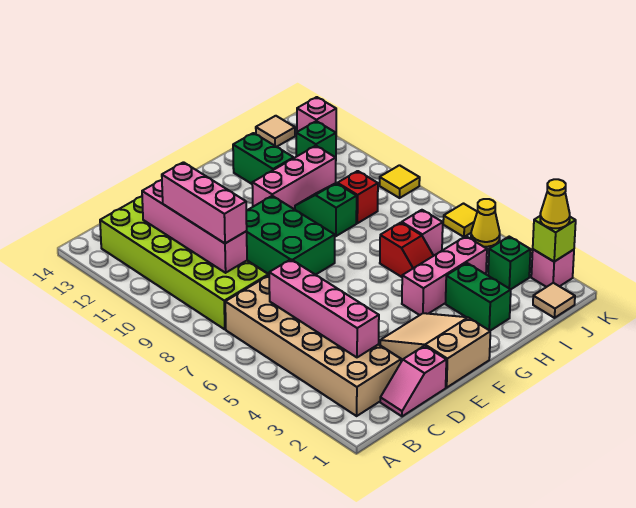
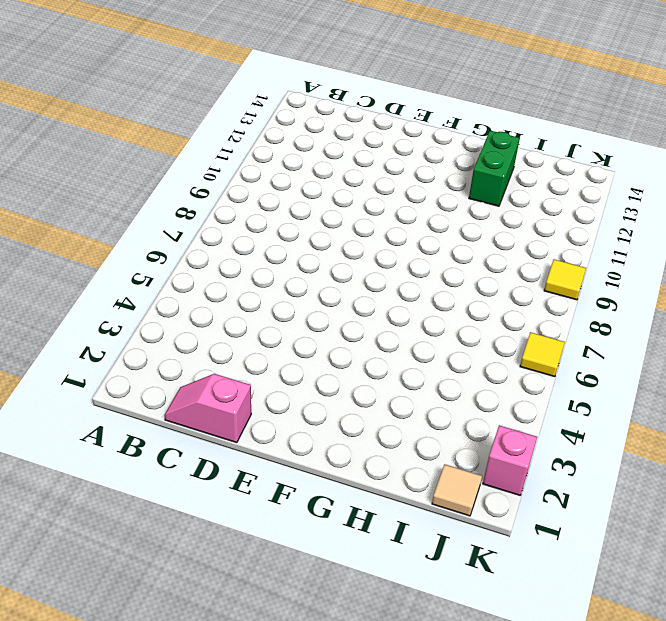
none -> tan brick B2:C7 level 1
none -> lime brick B8:C13 level 1
none -> tan slope E1:F3 level 1 top 1

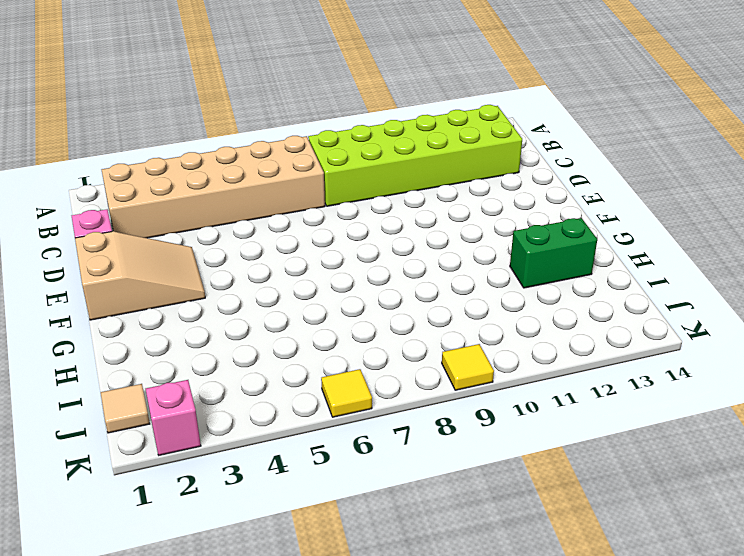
none -> green brick E8:F10 level 1
none -> pink brick G4:I4 level 1
none -> pink brick G11:I11 level 1

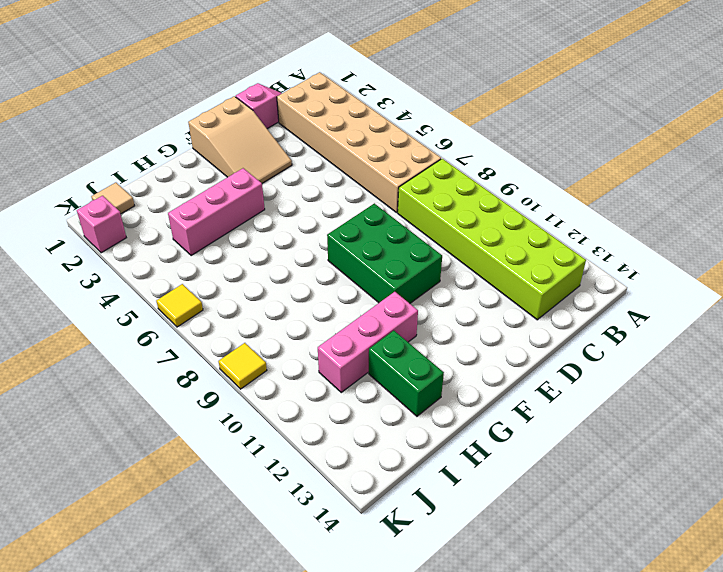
none -> green brick H2:H3 level 1
none -> red slope H5:H6 level 1 top 6
none -> green slope H9:H10 level 1 top 9

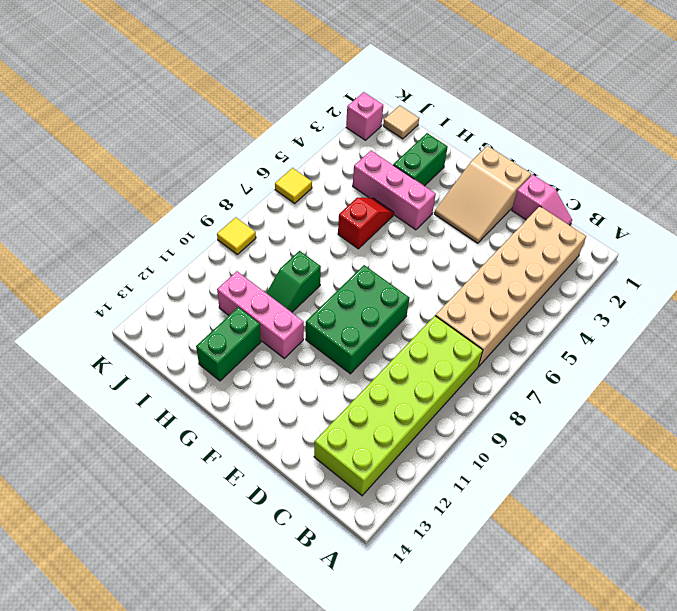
none -> pink brick I6 level 1
none -> red brick I9 level 1
none -> green brick J3 level 1

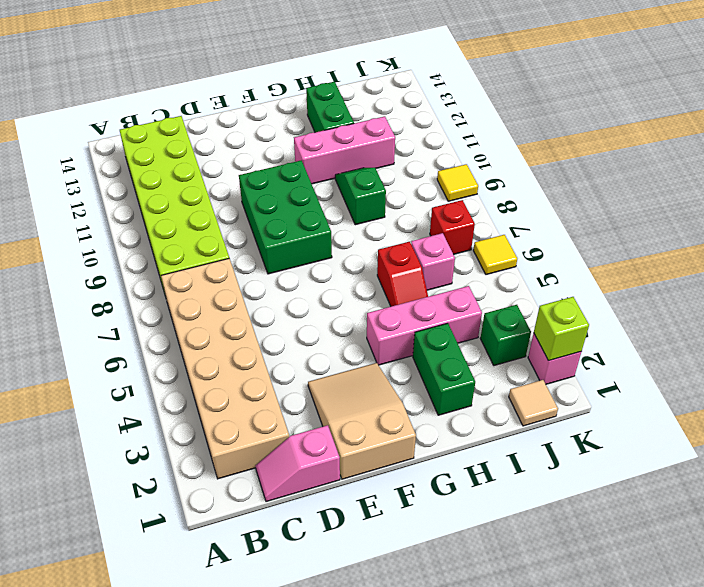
red brick J7 level 1 -> red brick I9 level 1
none -> green brick J12 level 1
none -> tan tile J14 level 1
none -> yellow cone K5 level 1

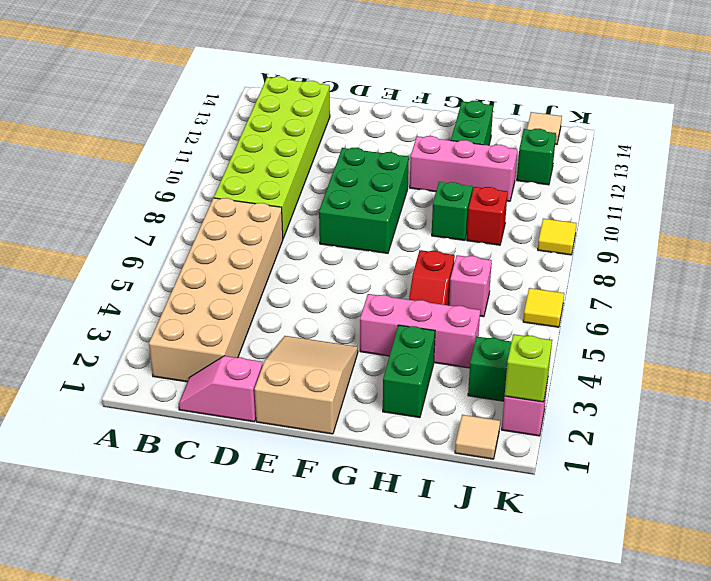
none -> yellow cone K5 level 1
none -> pink brick K13 level 1
none -> pink brick C3:C6 level 2

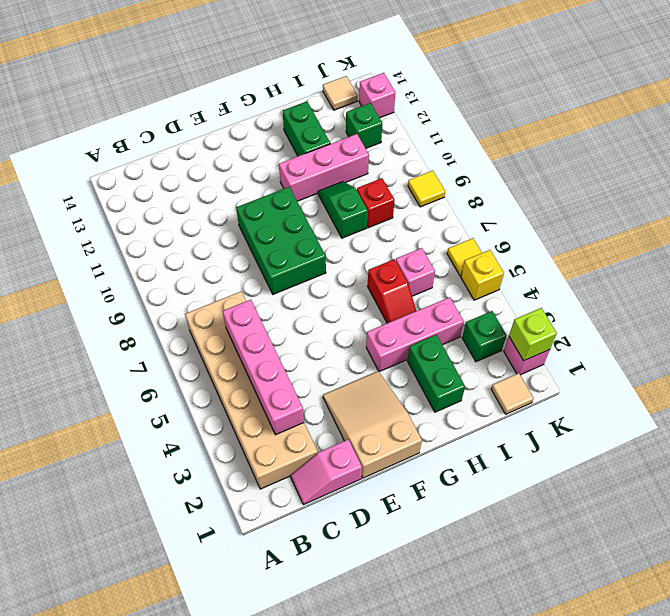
yellow brick K5 level 1 -> yellow cone K5 level 1
none -> lime brick B8:C13 level 1
none -> pink brick C9:C12 level 2
none -> pink brick C9:C11 level 3

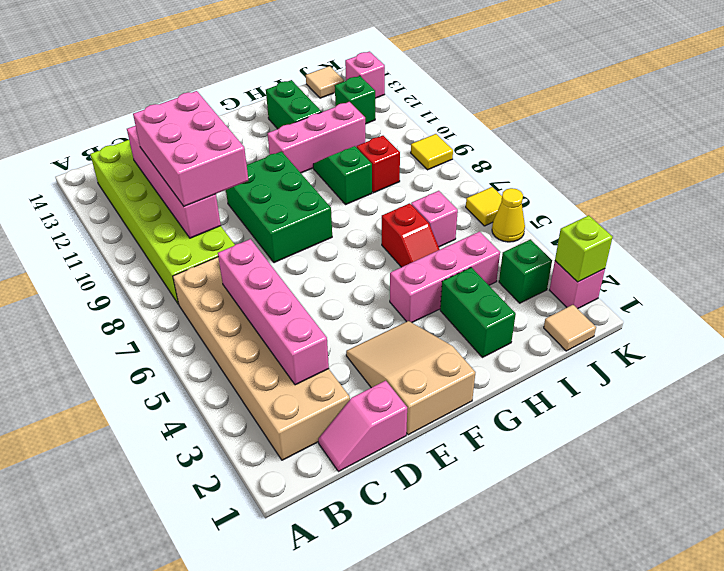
pink brick C9:D11 level 3 -> pink brick C9:C11 level 3
none -> yellow cone K2 level 3

